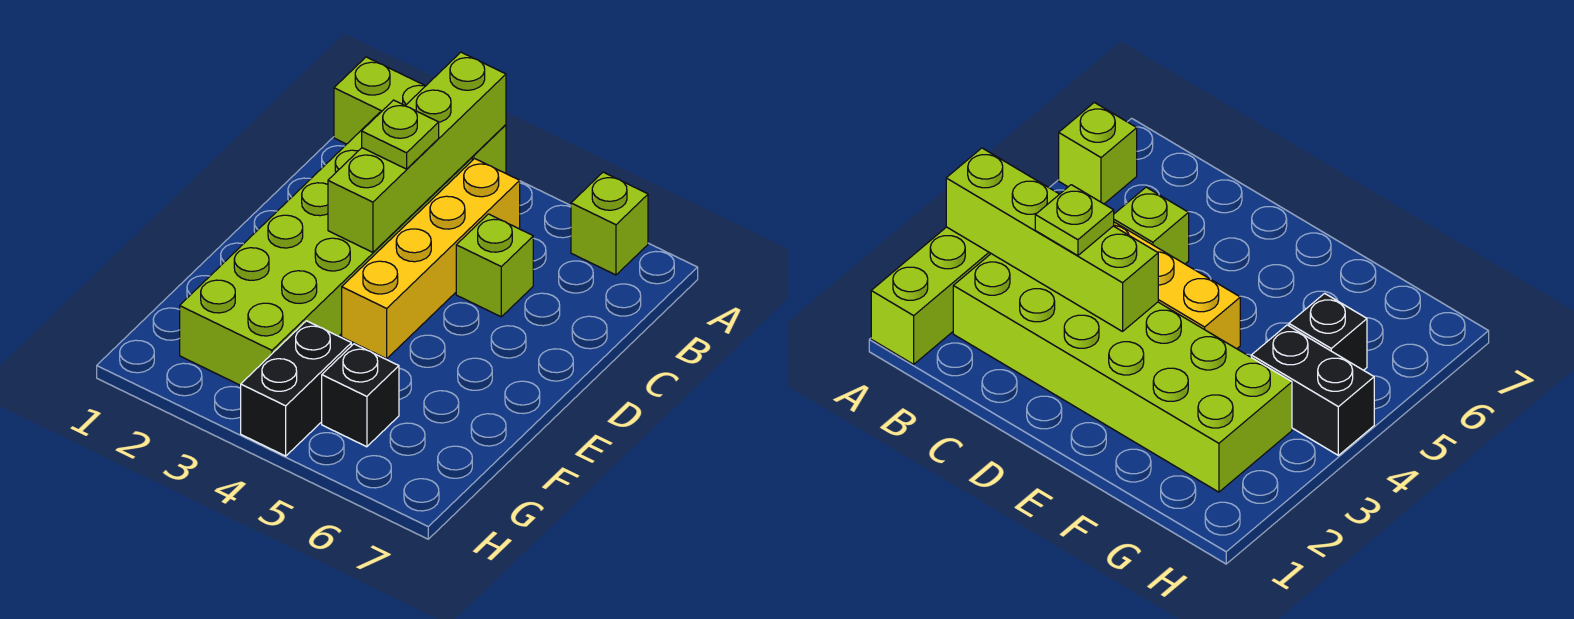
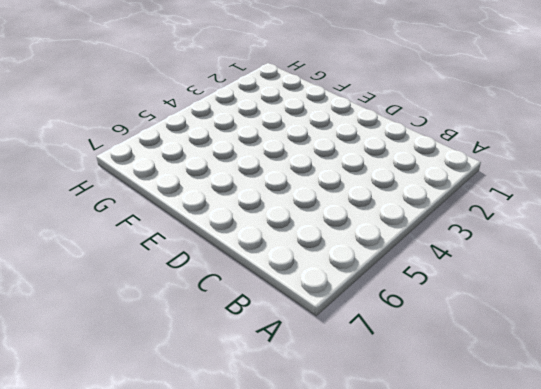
none -> lime brick A1:A3 level 1
none -> lime brick A6 level 1

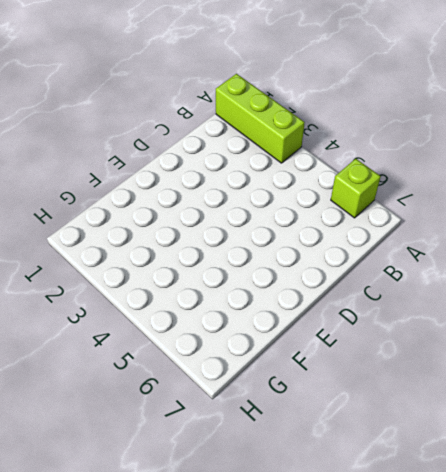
none -> lime brick B2:G3 level 1
none -> yellow brick B4:E4 level 1

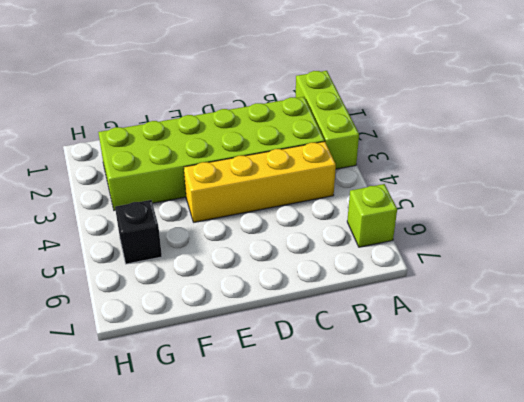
none -> lime brick C5 level 1
none -> black brick G4:H4 level 1

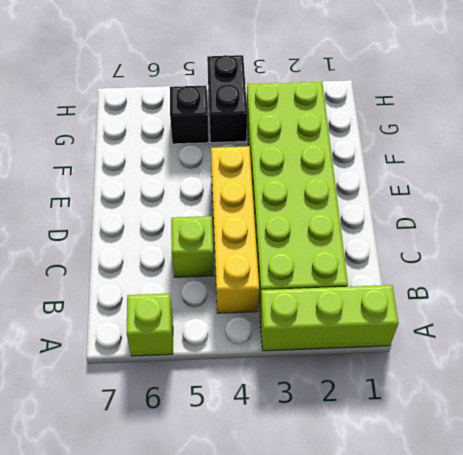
none -> lime brick A3:D3 level 2
none -> lime plate C3 level 3

